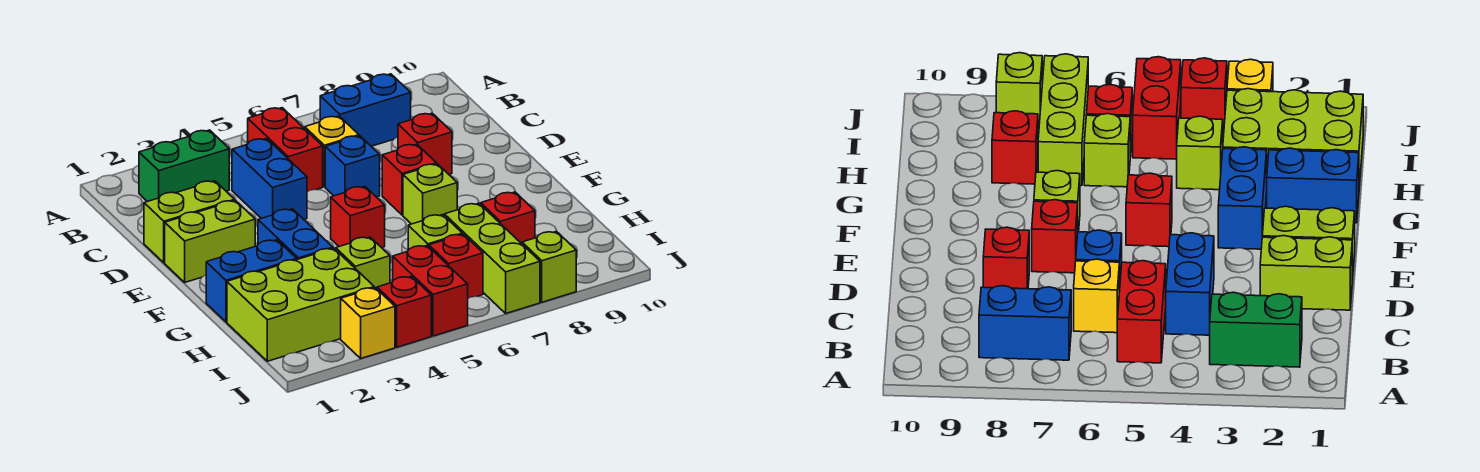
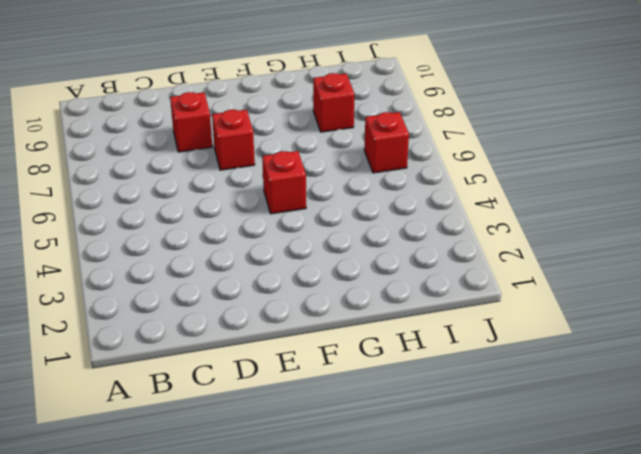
none -> green brick B2:B3 level 1
none -> red brick B5:C5 level 1
none -> blue brick B7:B8 level 1

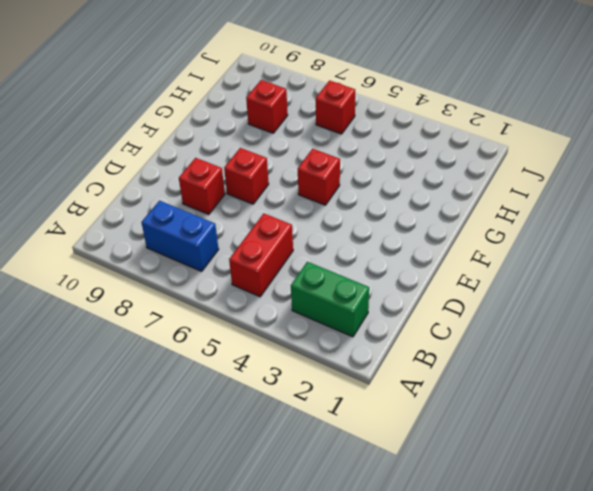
none -> blue brick C4:D4 level 1
none -> yellow brick C6 level 1
none -> lime brick D1:D2 level 1

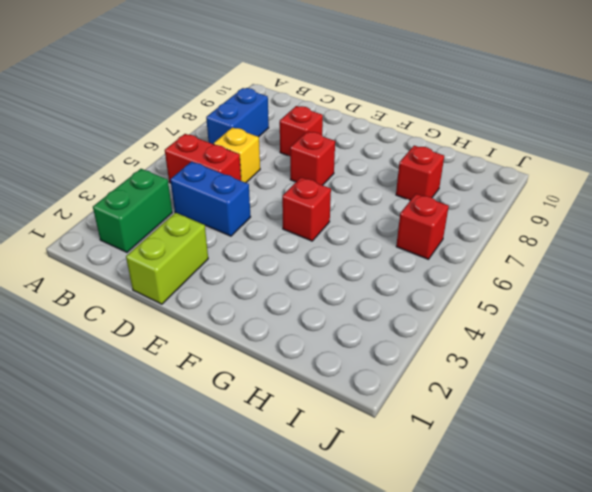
none -> blue brick D6 level 1
none -> lime brick E1:E2 level 1
none -> blue brick F3:G3 level 1

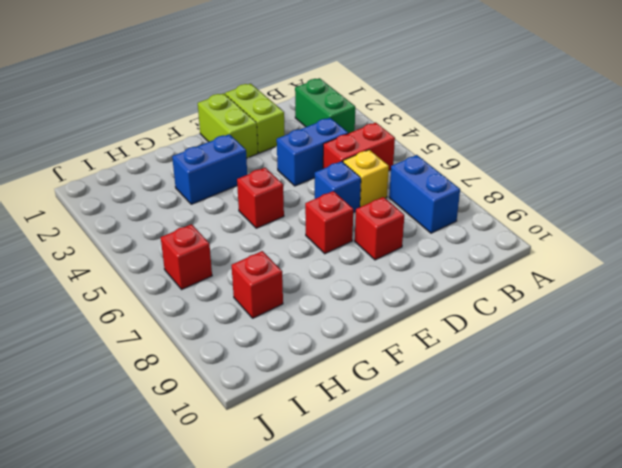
none -> lime brick F7 level 1
none -> blue brick G1:G2 level 1
none -> lime brick H1:I3 level 1

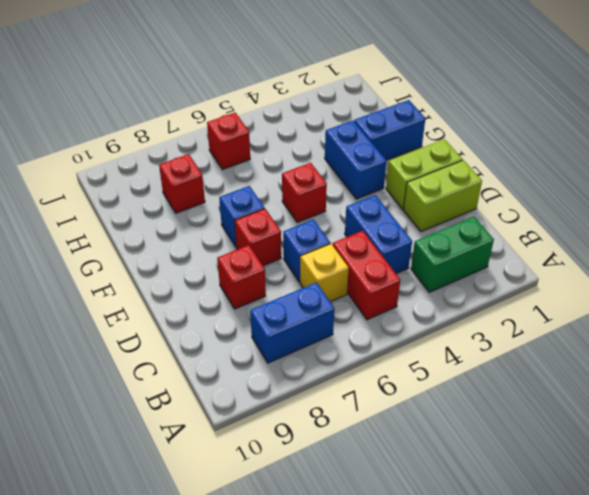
blue brick F7 level 1 -> lime brick F7 level 1
none -> lime brick H1:I3 level 1
none -> lime brick H4 level 1
none -> lime brick H6 level 1

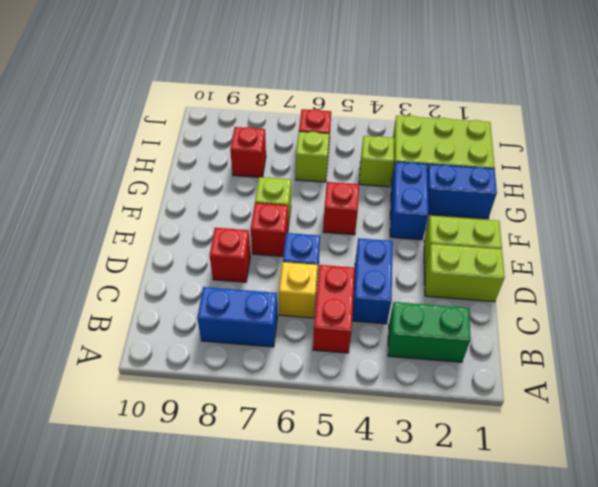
none -> lime brick H7:J7 level 1
none -> red brick I5:J5 level 1
none -> yellow brick J3 level 1

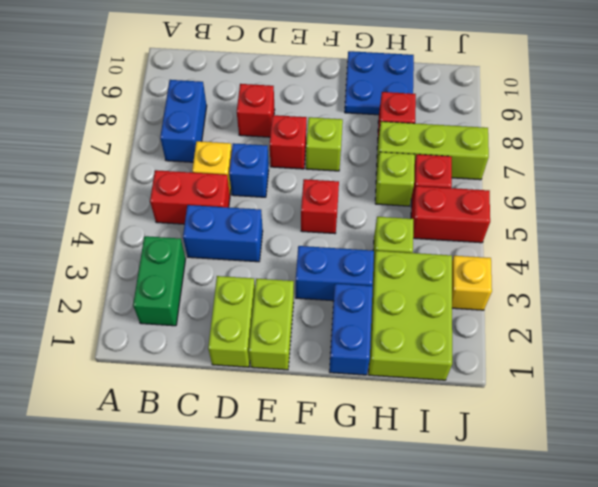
blue plate G9:H10 level 1 -> none
none -> red brick J4 level 1
none -> lime brick J8 level 1

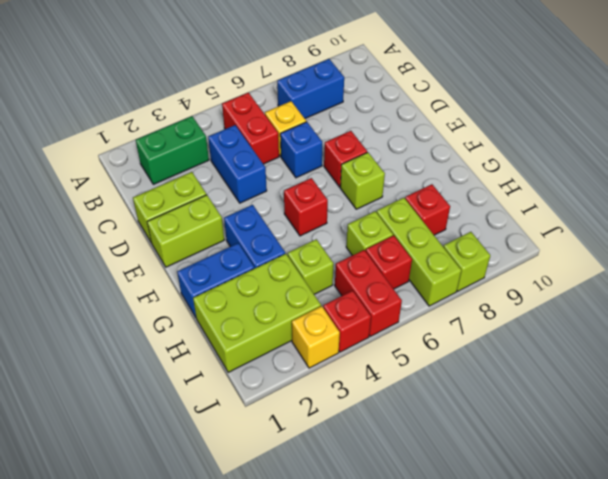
none -> red brick D8 level 1

